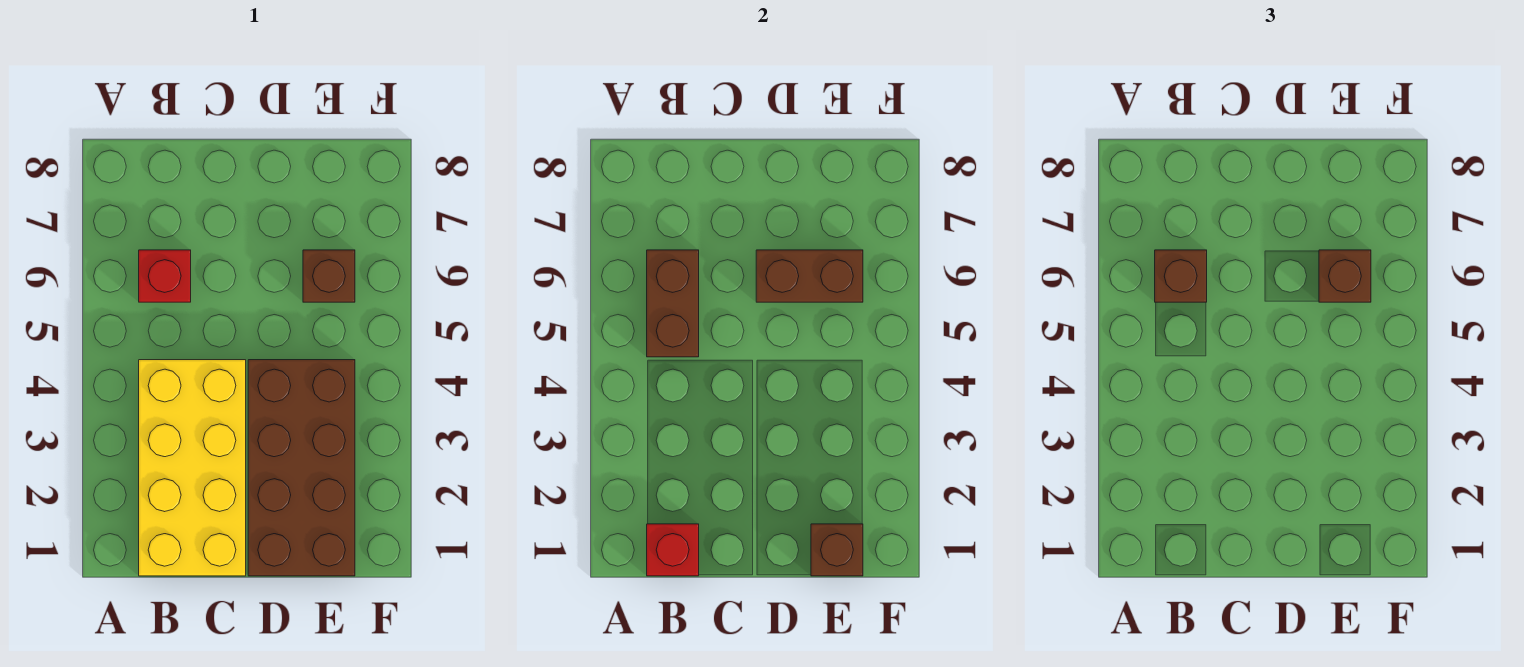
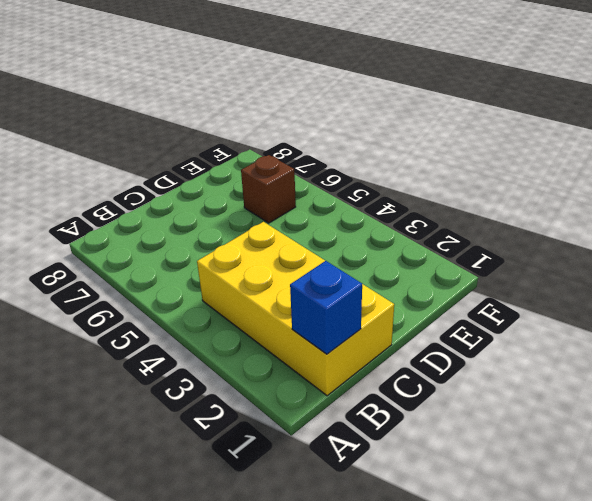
blue brick B1 level 2 -> red brick B1 level 2
none -> red brick B6 level 1
none -> brown brick D1:E4 level 1

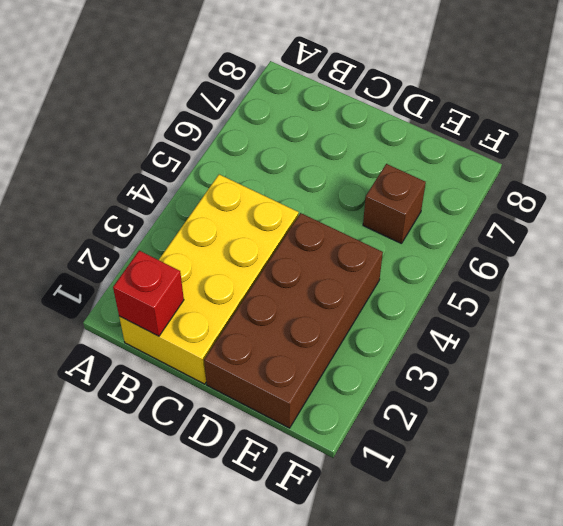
none -> red brick B6 level 1
none -> brown brick B5:B6 level 2

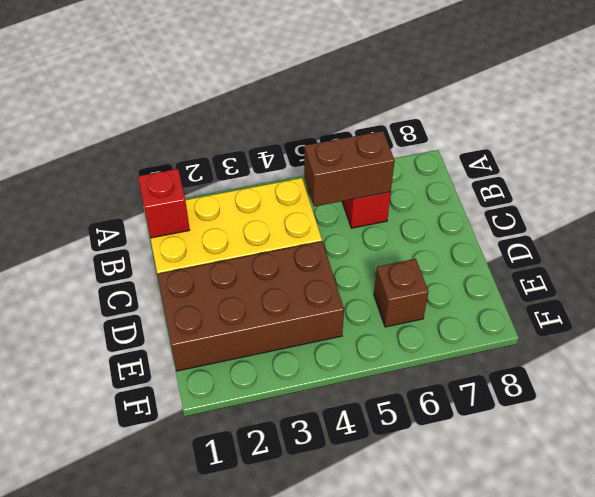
none -> brown brick D6:E6 level 2
none -> brown brick E1 level 2

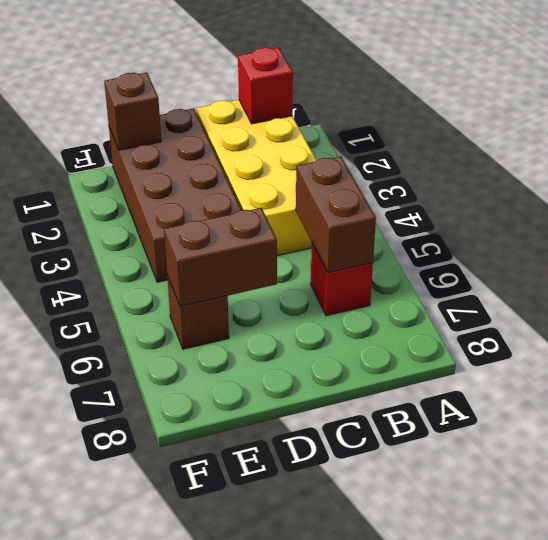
none -> brown brick B6 level 3
none -> brown brick E6 level 3

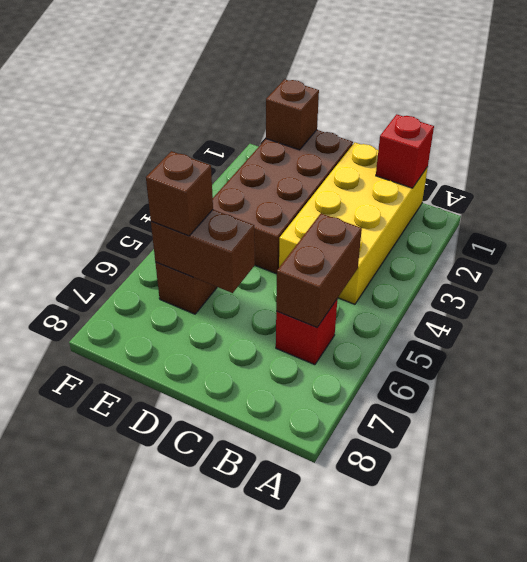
none -> brown brick B6 level 3

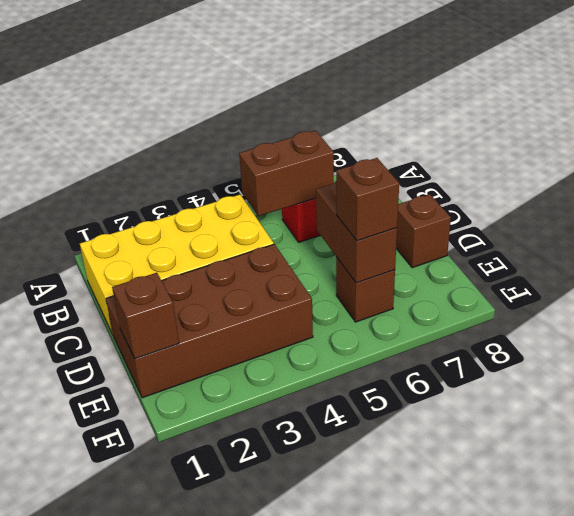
brown brick D8 level 1 -> brown brick B6 level 3
none -> red brick B1 level 2

